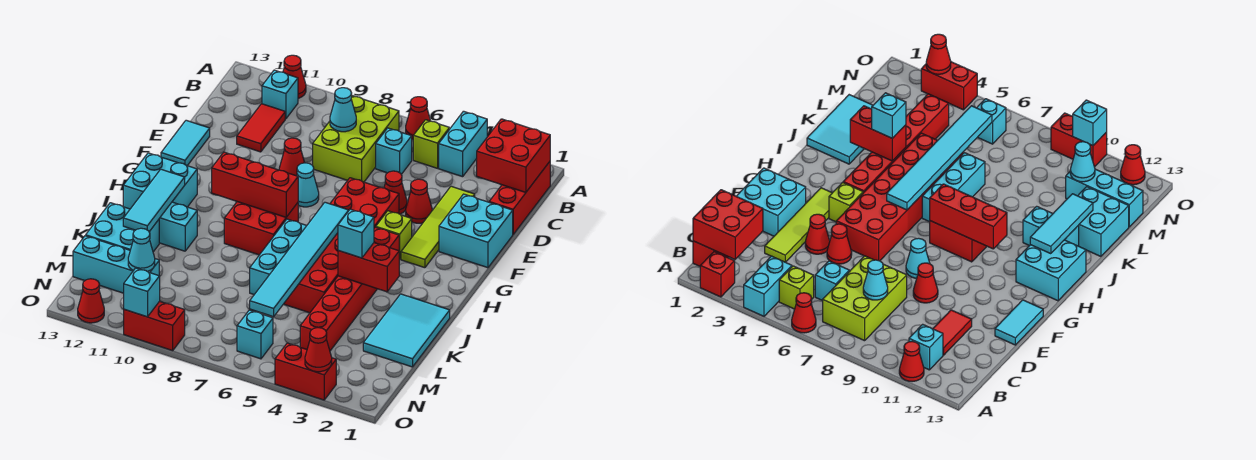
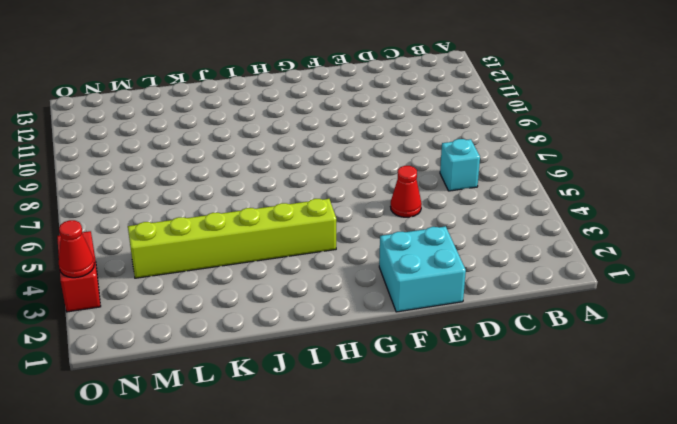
lime brick H4:M4 level 1 -> red brick H4:M4 level 1
none -> red brick A2 level 1
none -> cyan brick A4:B4 level 1
none -> red cone A6 level 1
none -> red cone A11 level 1

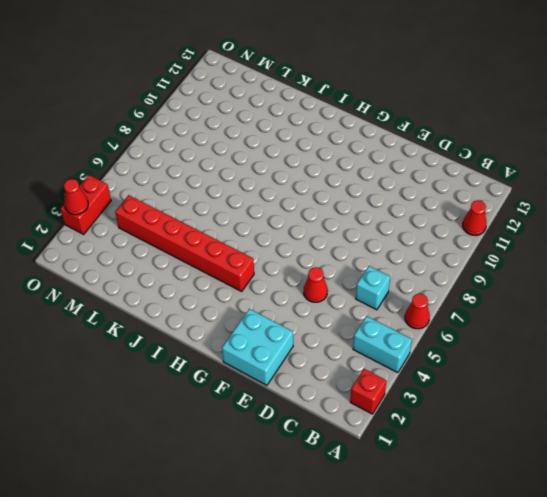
none -> red brick B1:D1 level 1
none -> lime brick B5 level 1
none -> lime brick B7:D8 level 1
none -> cyan brick B11 level 1

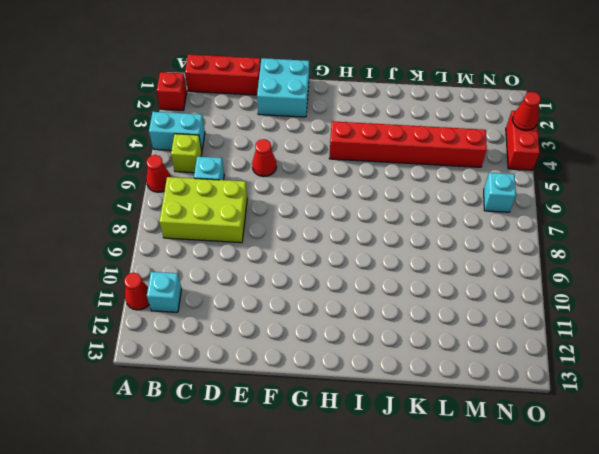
none -> red tile C11:D11 level 1
none -> lime tile D3:G3 level 1
none -> red cone E4 level 1
none -> red cone E9 level 1

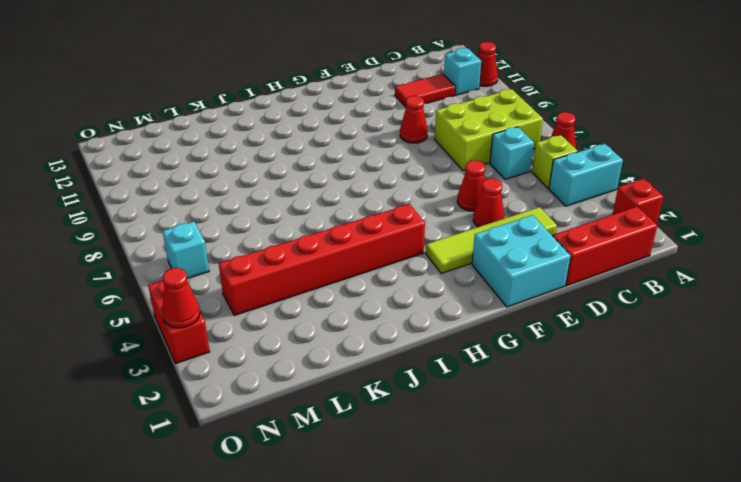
none -> cyan tile E13:F13 level 1
none -> red brick F5:K6 level 1
none -> cyan cone F8 level 1
none -> lime brick G4 level 1

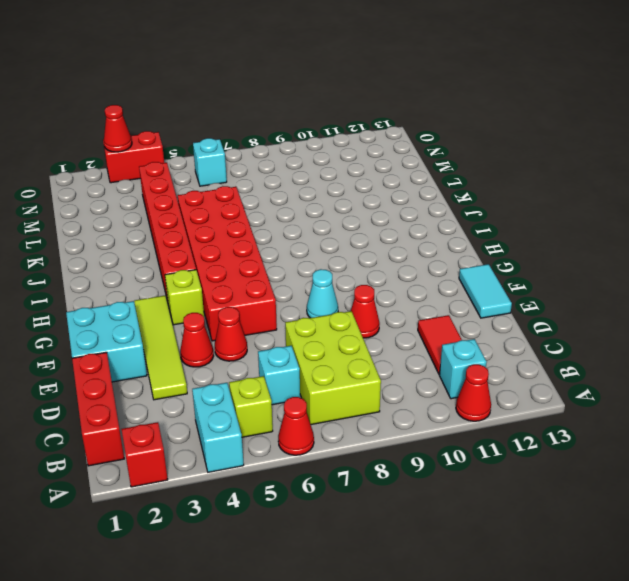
none -> red brick H8:I9 level 1
none -> cyan brick H12:I13 level 1
none -> cyan brick I7:K7 level 1
none -> cyan tile J1:L2 level 1

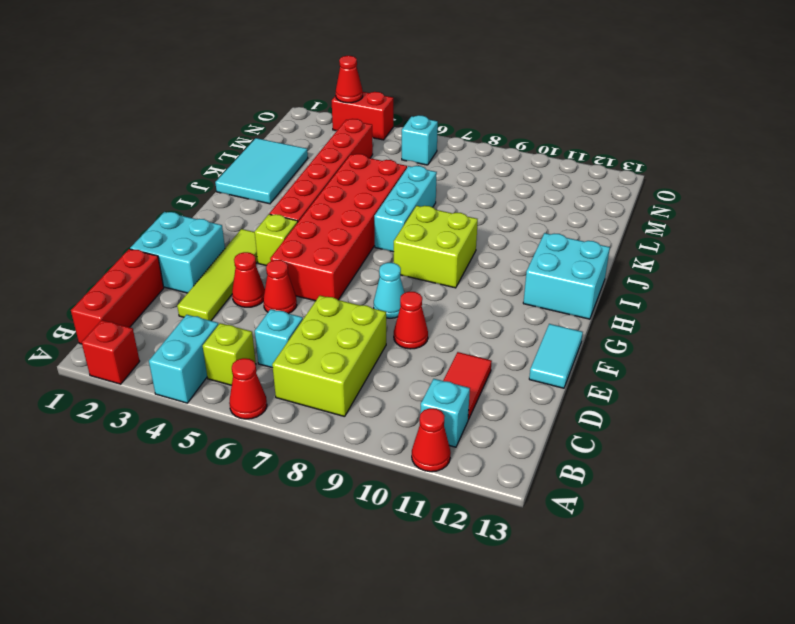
lime brick H8:I9 level 1 -> red brick H8:I9 level 1
none -> cyan brick J11:J12 level 1
none -> cyan brick K12:L13 level 1
none -> cyan brick M11:M13 level 1
none -> red brick O9:O10 level 1

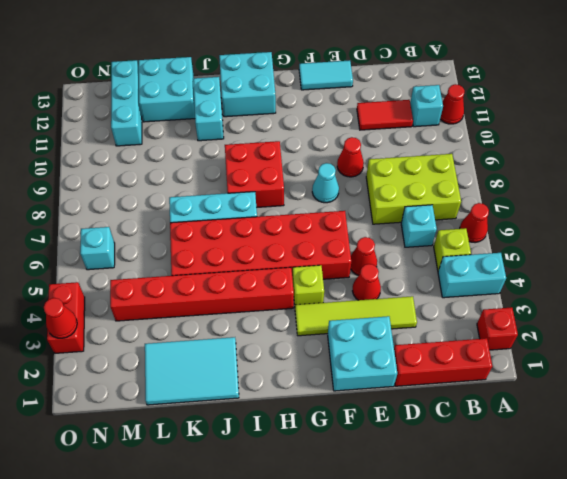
none -> red brick O9:O10 level 1
none -> red cone O12 level 1
none -> red brick B1:C2 level 2
none -> cyan cone C8 level 2

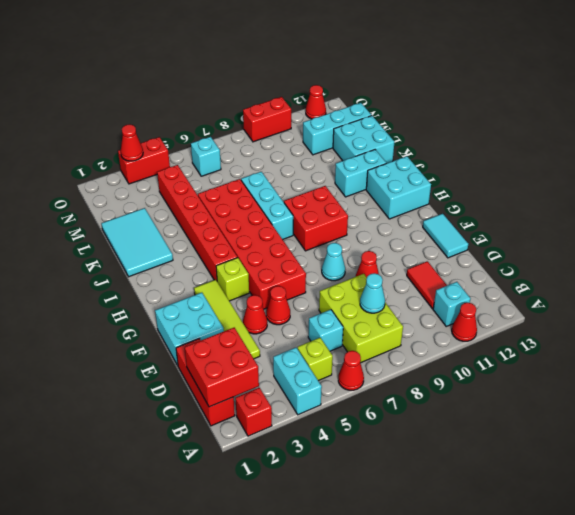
none -> cyan tile H6:M6 level 2
none -> red brick H8:H10 level 2
none -> cyan tile I12:K12 level 2
none -> red brick J3:J4 level 2

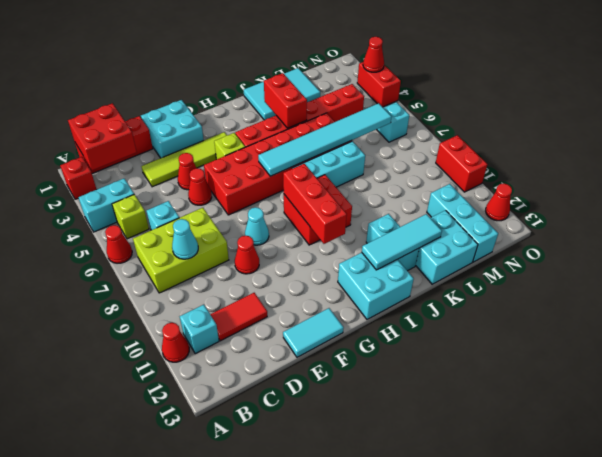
none -> cyan cone M11 level 2
none -> cyan brick O10 level 2
none -> cyan brick J4 level 3

